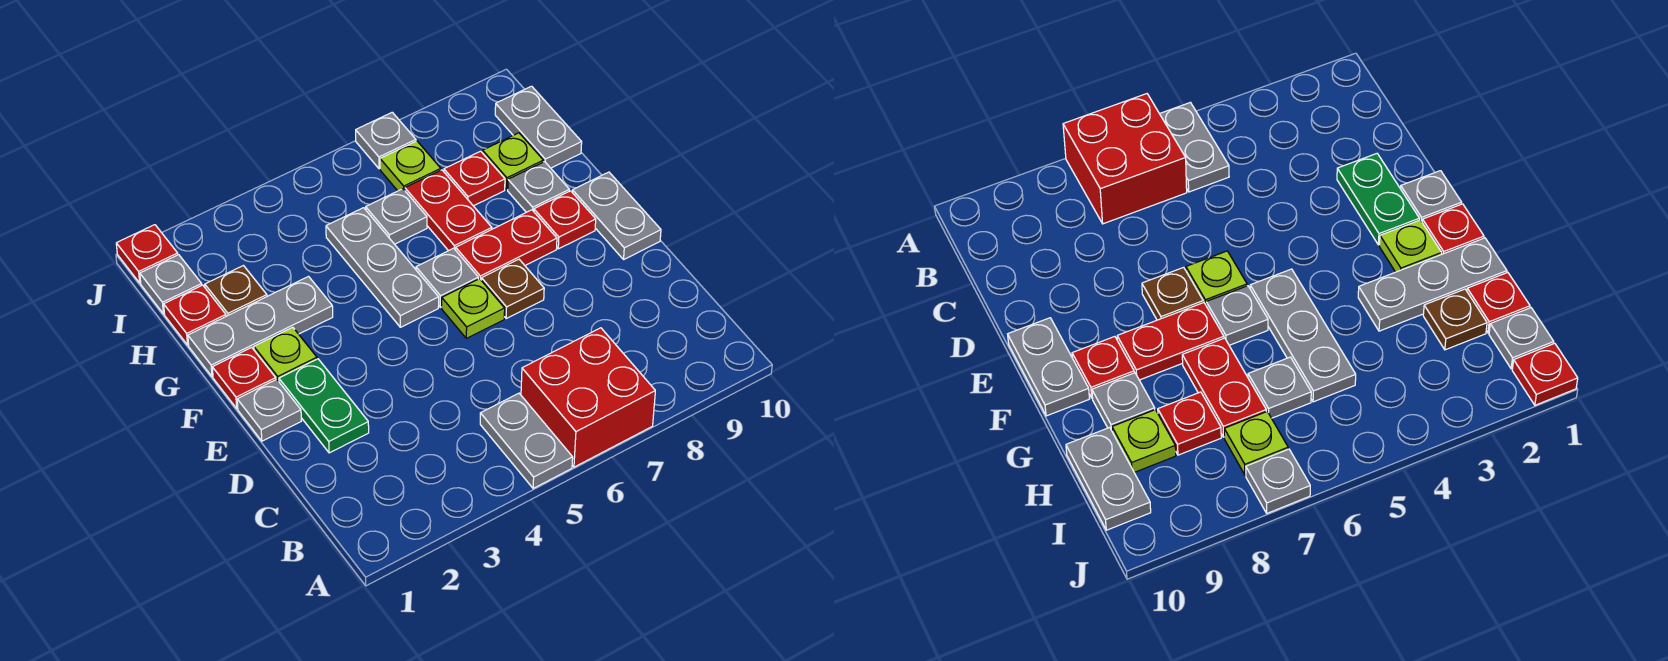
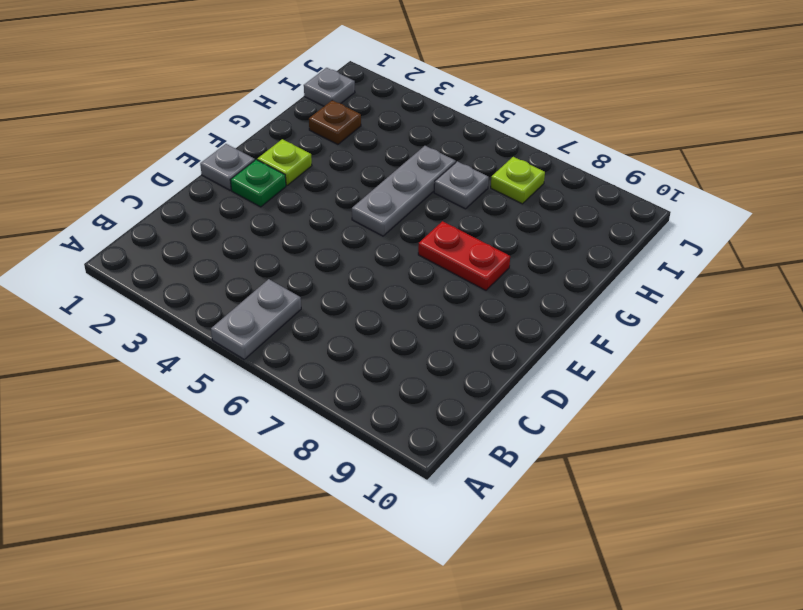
green plate E2 level 1 -> green plate D2:E2 level 1
none -> red brick A6:B7 level 1
none -> lime plate E6 level 1
none -> brown plate E7 level 1

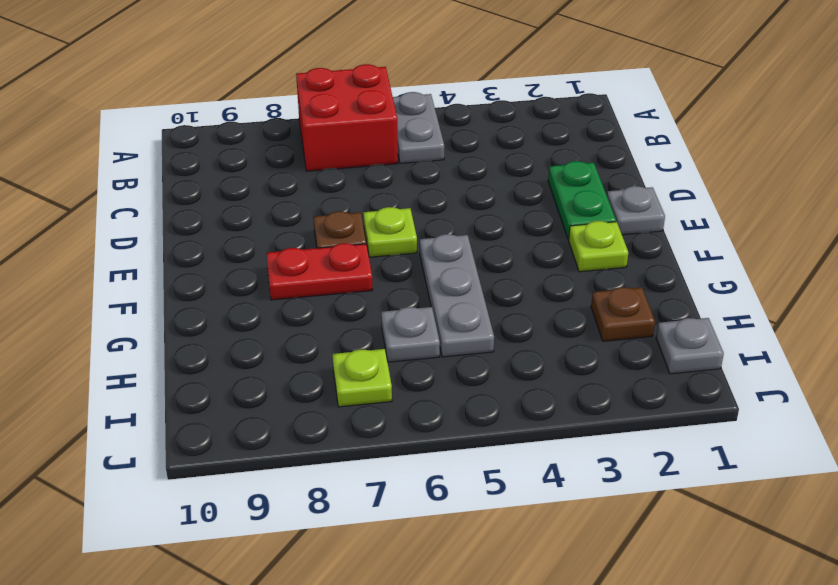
none -> grey plate E10:F10 level 1
none -> red plate F1 level 1
none -> grey plate F6 level 1

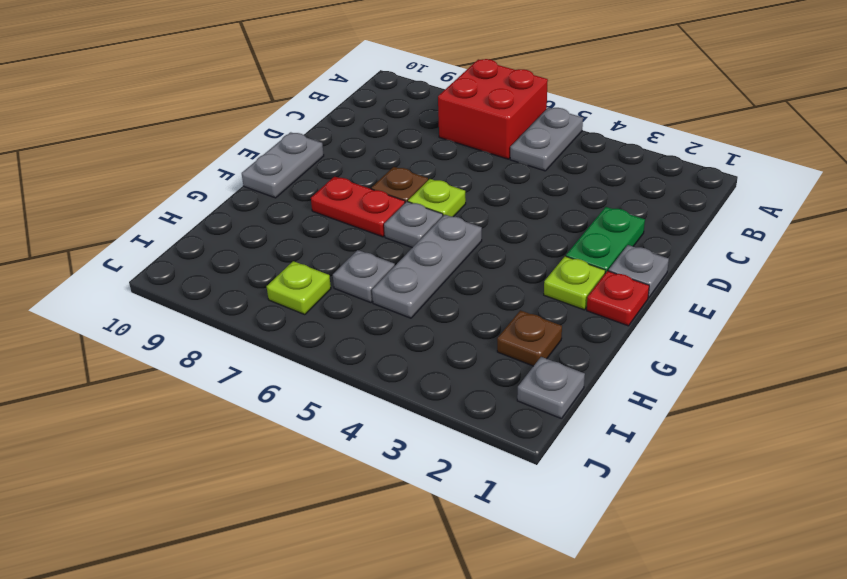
none -> red plate F9 level 1
none -> grey plate G1:G3 level 1
none -> red plate G7:H7 level 1

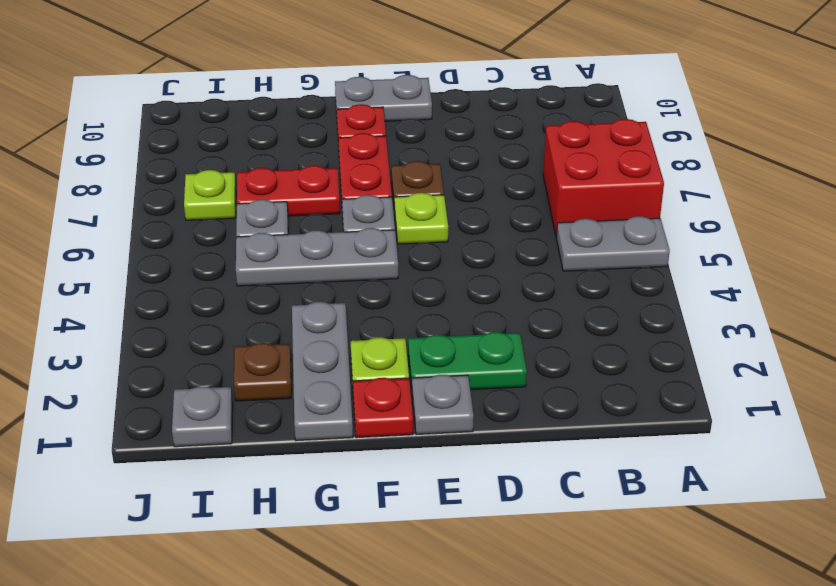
none -> grey plate G9 level 1
none -> red plate H1 level 1
none -> red plate H8 level 1

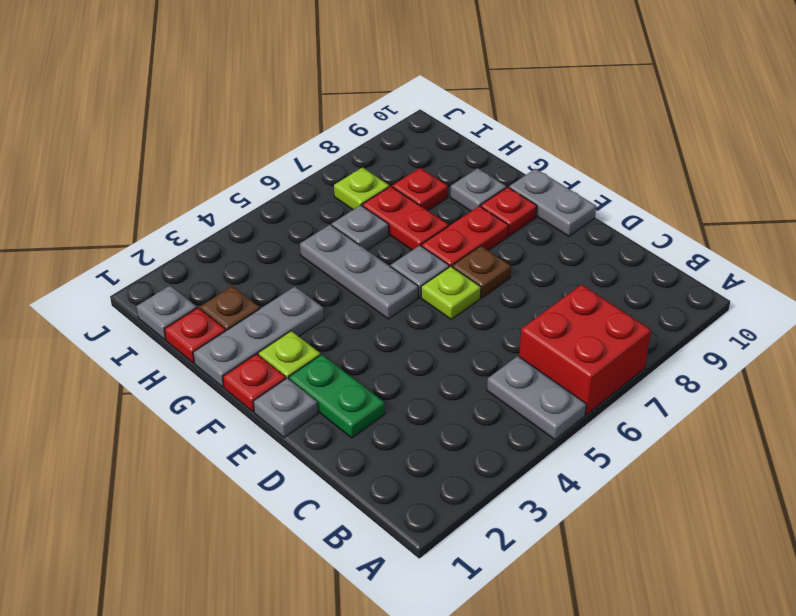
none -> lime plate H9 level 1
none -> grey plate H10:I10 level 1
none -> red plate J1 level 1

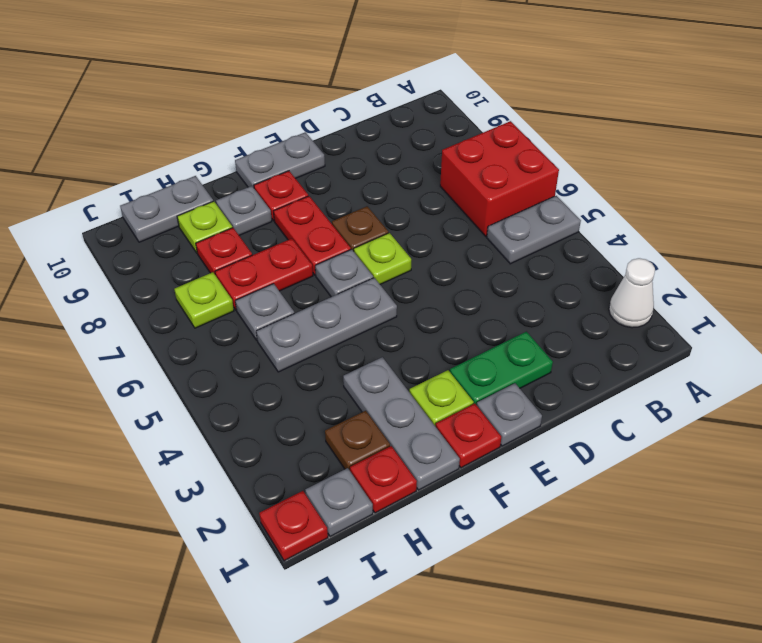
white cone A2 level 1 -> none
none -> grey plate J7 level 1

